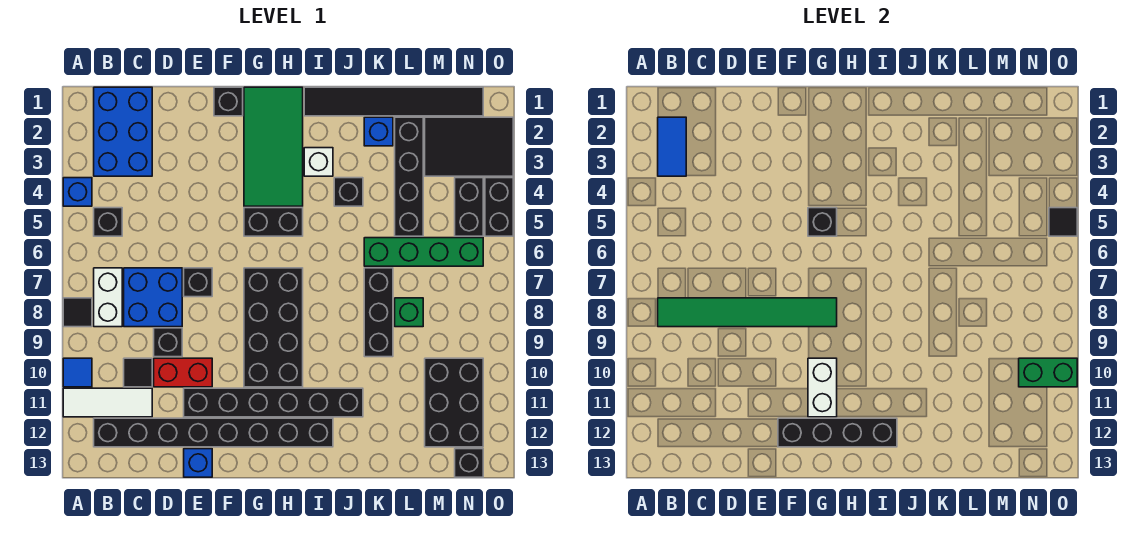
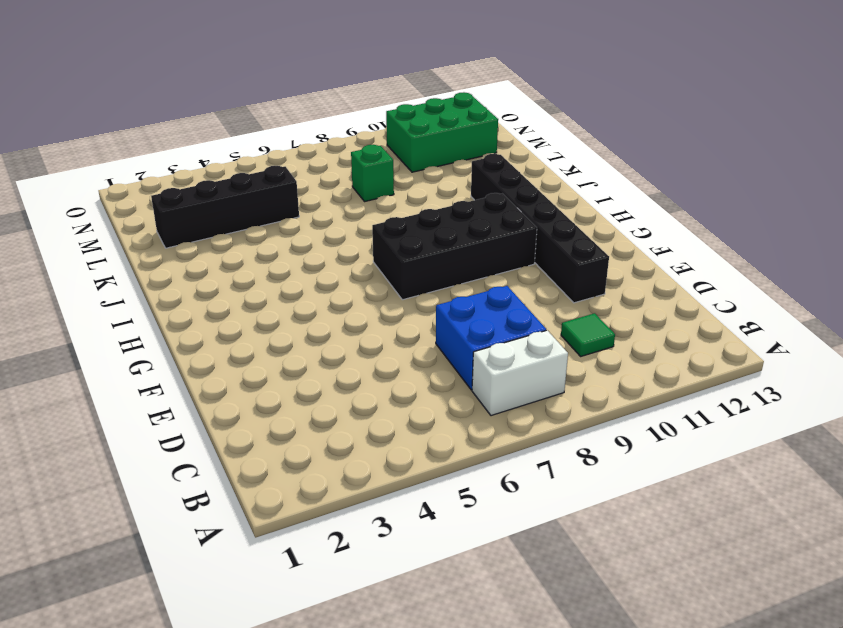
green tile C10 level 1 -> black tile C10 level 1
green brick M10:N12 level 1 -> black brick M10:N12 level 1
none -> blue brick A4 level 1
none -> black tile A8 level 1
none -> blue tile A10 level 1
none -> white tile A11:C11 level 1

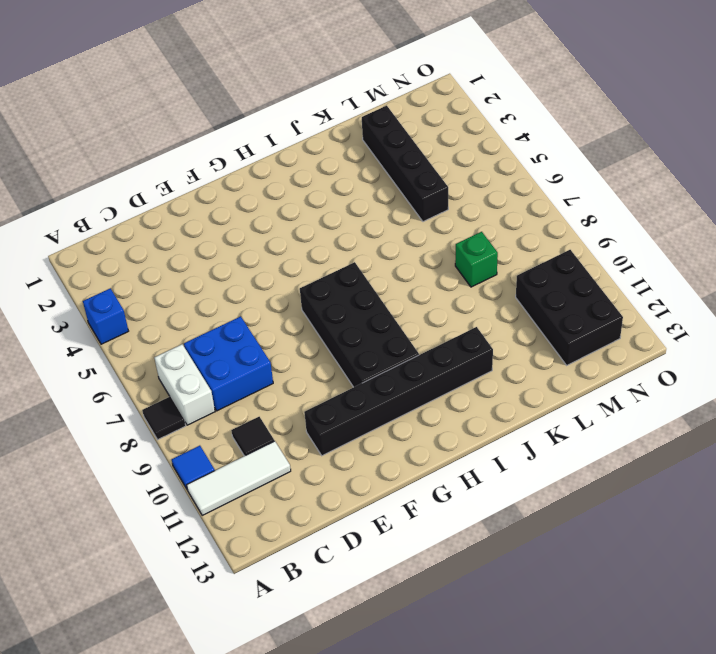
none -> blue brick B1:C3 level 1
none -> black brick B5 level 1
none -> black brick B12:I12 level 1
none -> black brick D9 level 1

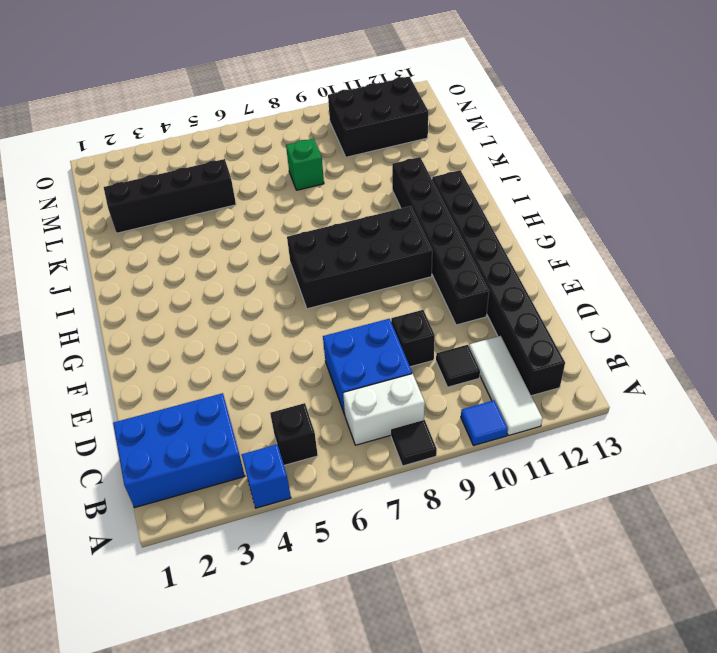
none -> red brick D10:E10 level 1
none -> black brick E7 level 1
none -> blue brick E13 level 1
none -> black brick F1 level 1

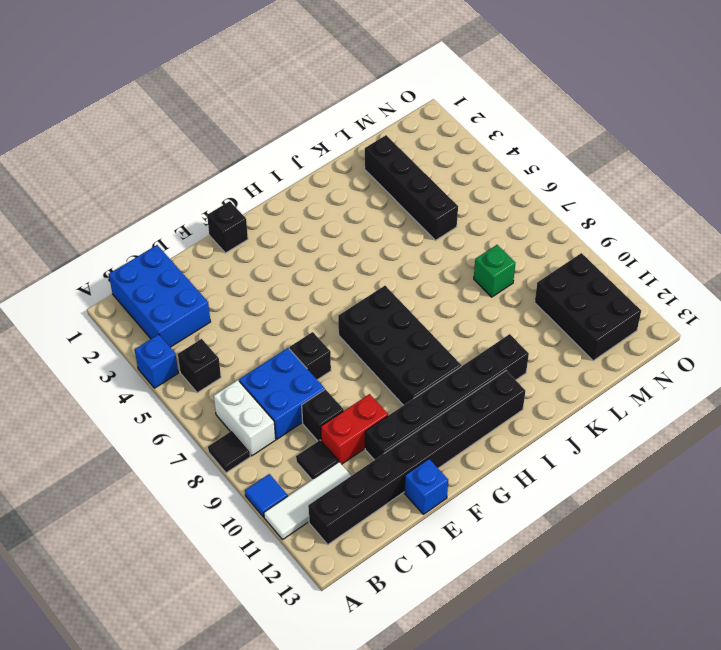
none -> green tile G1:H4 level 1
none -> black brick G5:H5 level 1
none -> black tile I1:N1 level 1
none -> white brick I3 level 1

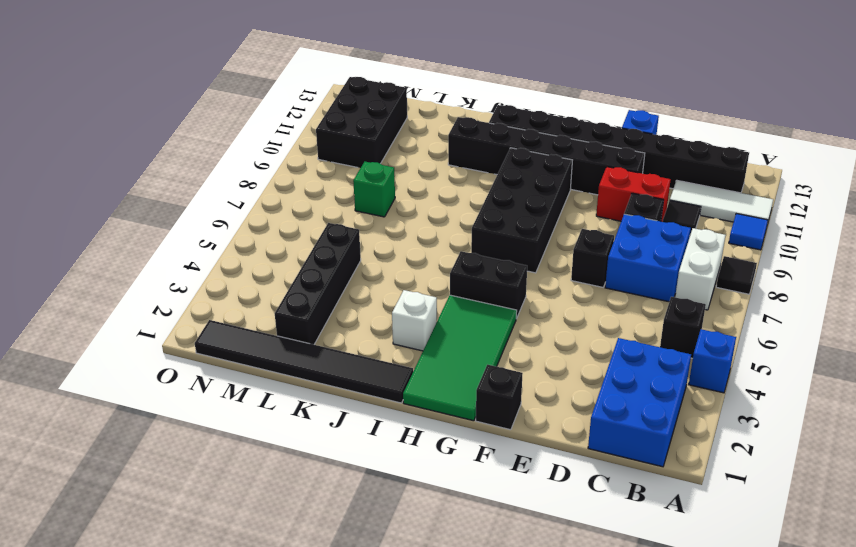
none -> black brick J4 level 1
none -> blue brick K2 level 1
none -> green brick K6:N6 level 1
none -> black brick K7:K9 level 1

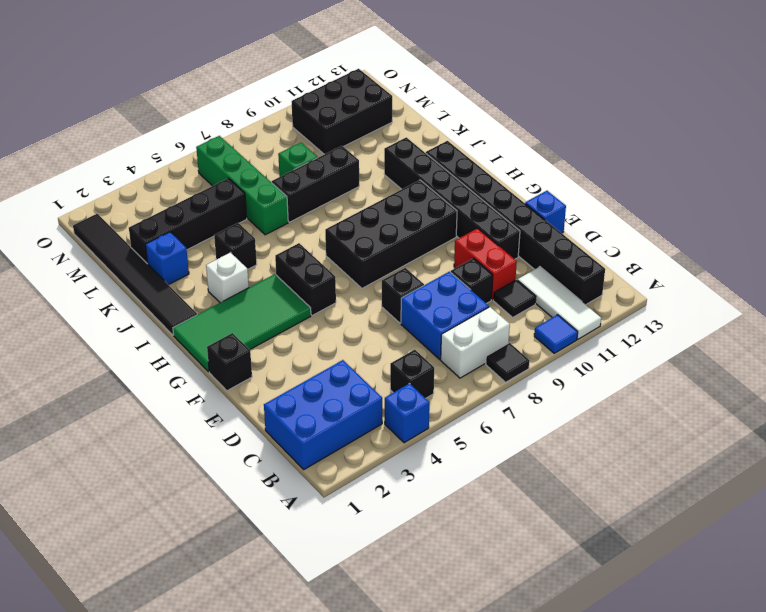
none -> black tile M2:O3 level 1
none -> black brick N4:N5 level 1
none -> black brick N13 level 1
none -> black brick O4:O5 level 1

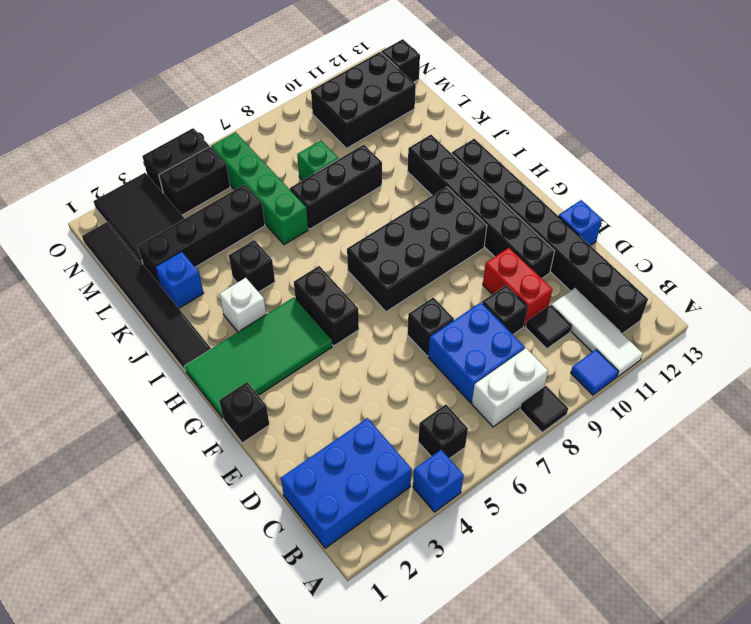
none -> blue tile B2:B3 level 2
none -> green tile B8:G8 level 2
none -> black brick F12:I12 level 2
none -> black brick G5 level 2

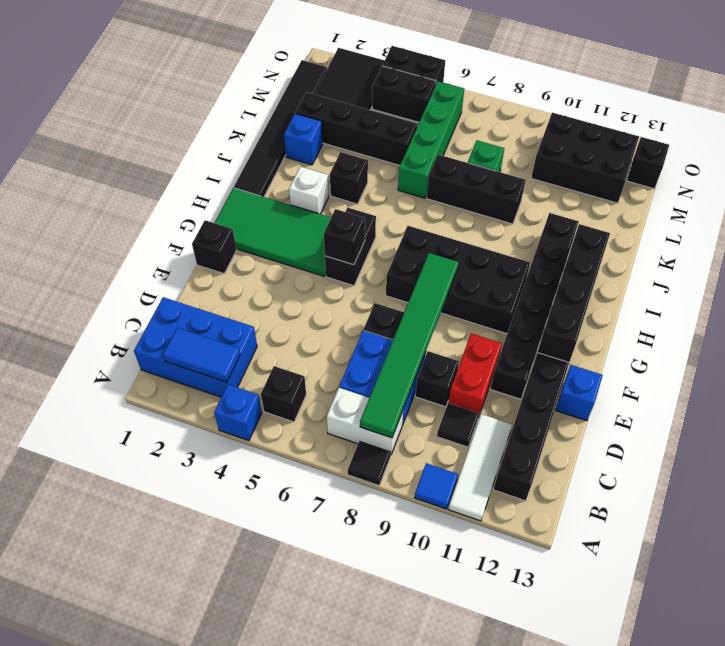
none -> white brick G10:G11 level 2
none -> green brick N10:O10 level 2
none -> black tile O5 level 2

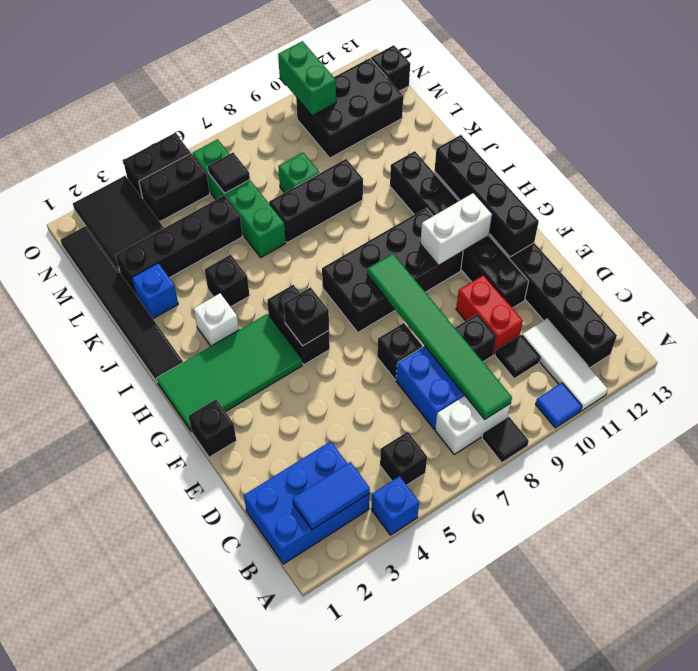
black tile M6 level 2 -> black tile O5 level 2
none -> blue brick E13 level 1

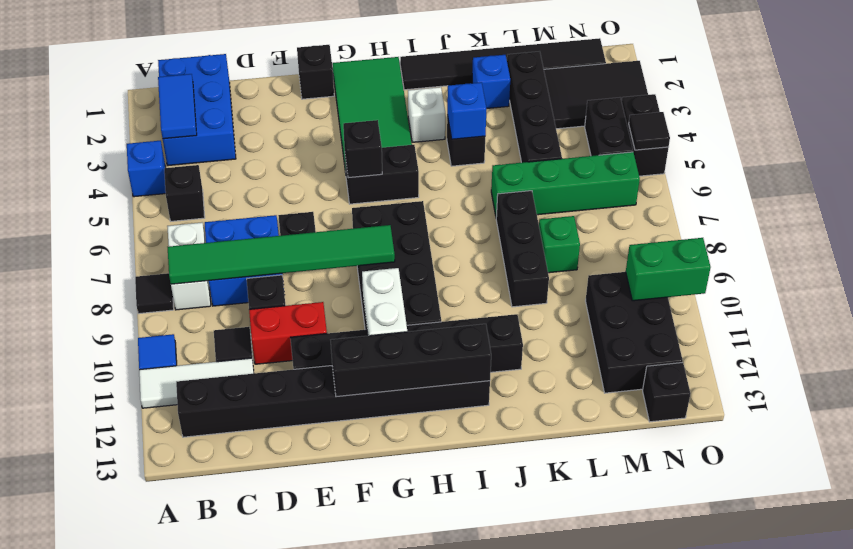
blue brick J4 level 2 -> blue brick E13 level 1

